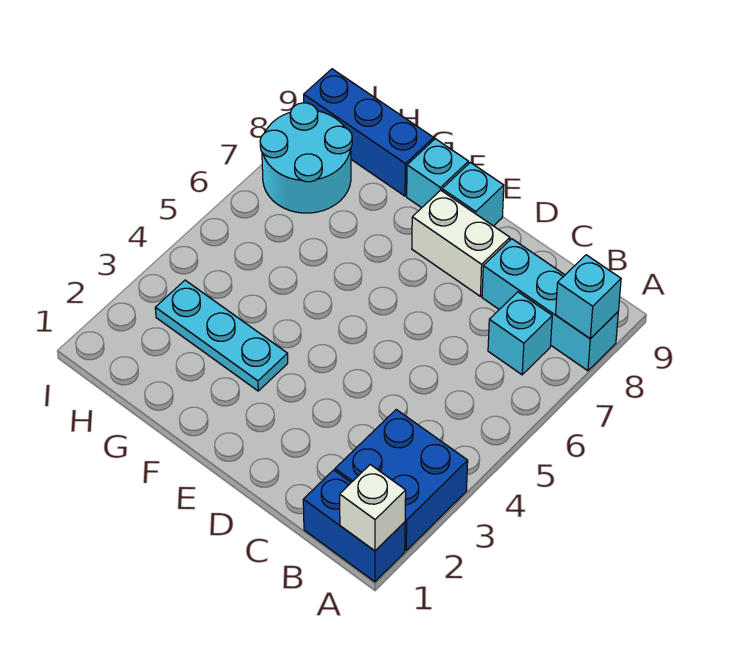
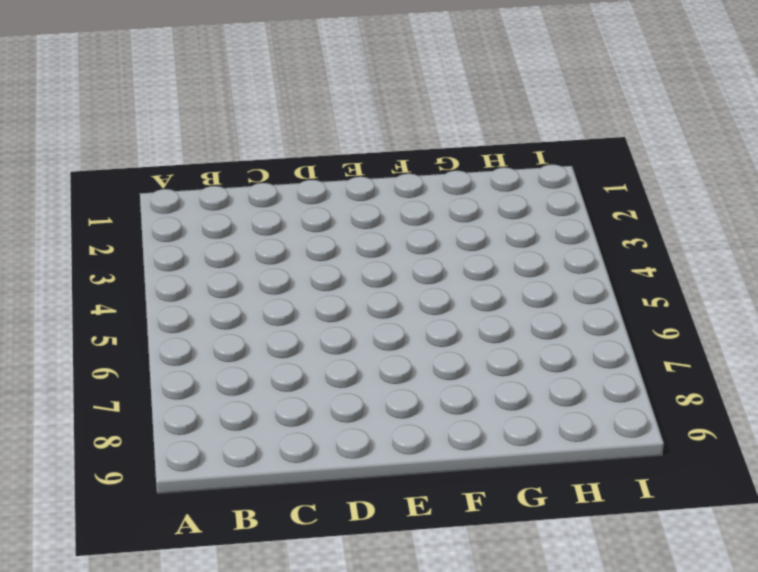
none -> blue brick A1:B1 level 1
none -> blue brick A2:B3 level 1
none -> cyan brick A8:C8 level 1

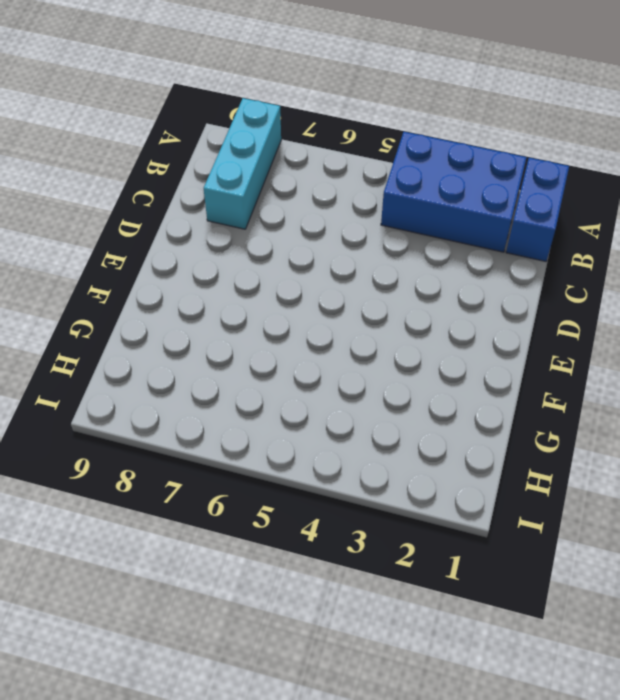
blue brick A2:B4 level 1 -> blue brick A2:B3 level 1
none -> cyan brick B7 level 1
none -> white brick D8:E8 level 1
none -> cyan brick E9 level 1

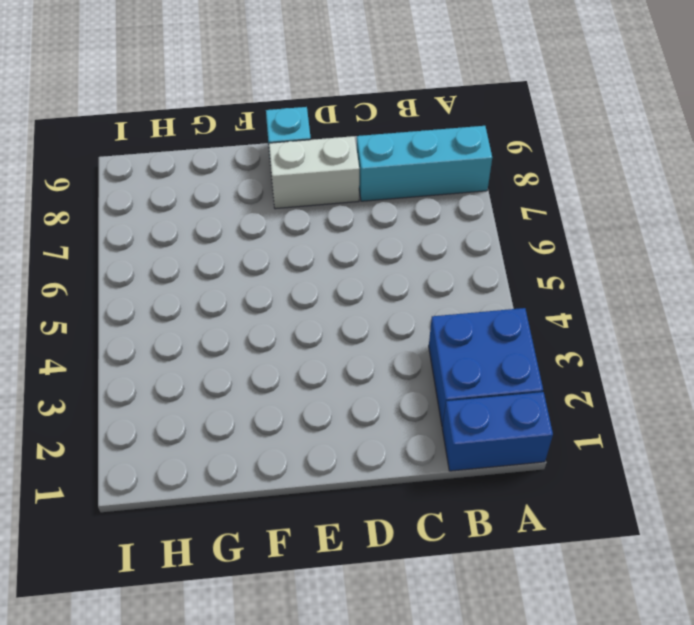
none -> cyan brick B7 level 1
none -> cyan plate F3:H3 level 1
none -> cyan brick F9 level 1

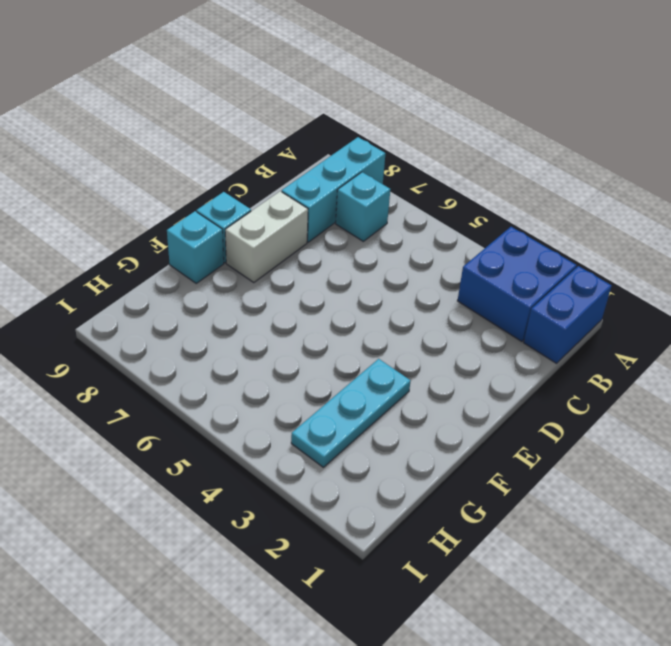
none -> blue brick G9:I9 level 1
none -> cyan round brick H7:I8 level 1
none -> white brick A1 level 2

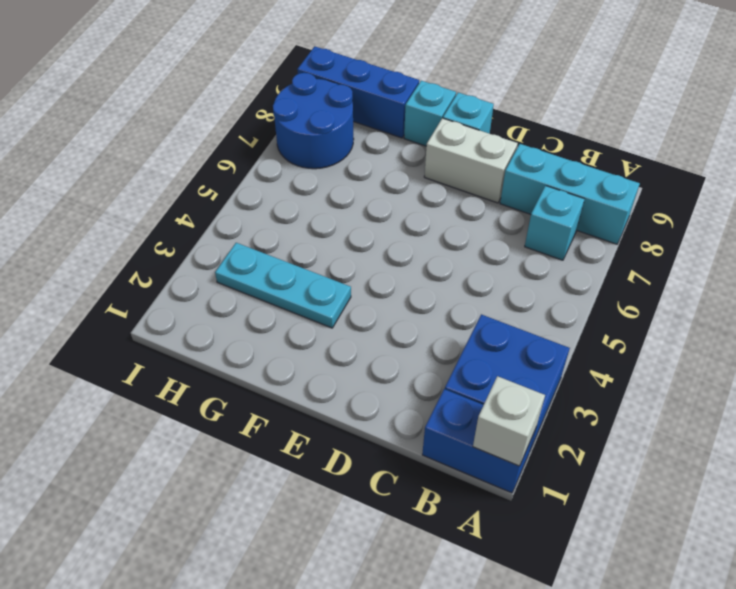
blue round brick H7:I8 level 1 -> cyan round brick H7:I8 level 1
none -> cyan brick A8 level 2

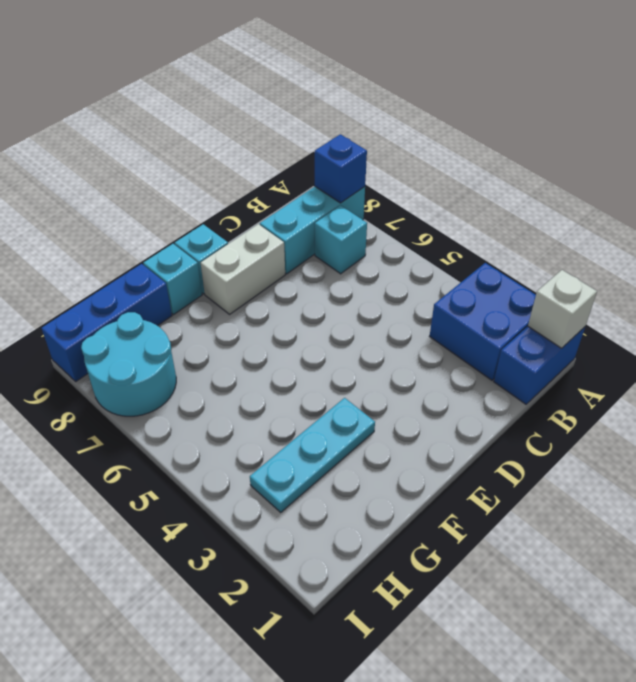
blue brick A8 level 2 -> cyan brick A8 level 2

